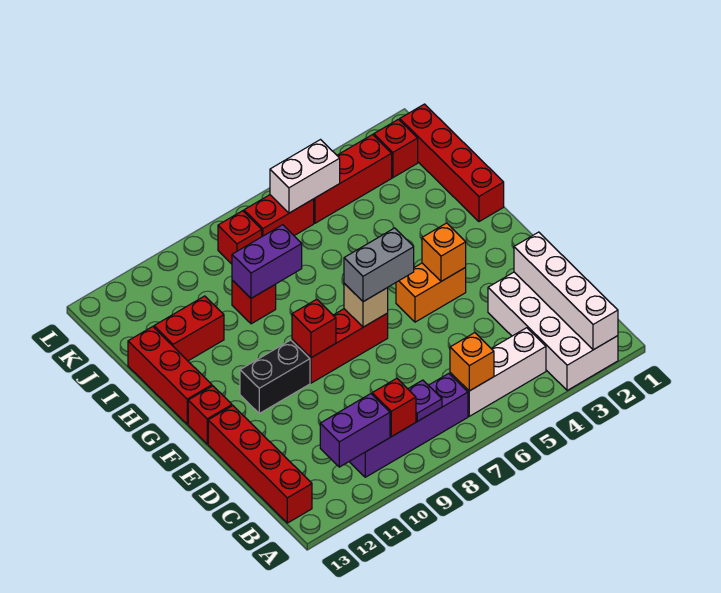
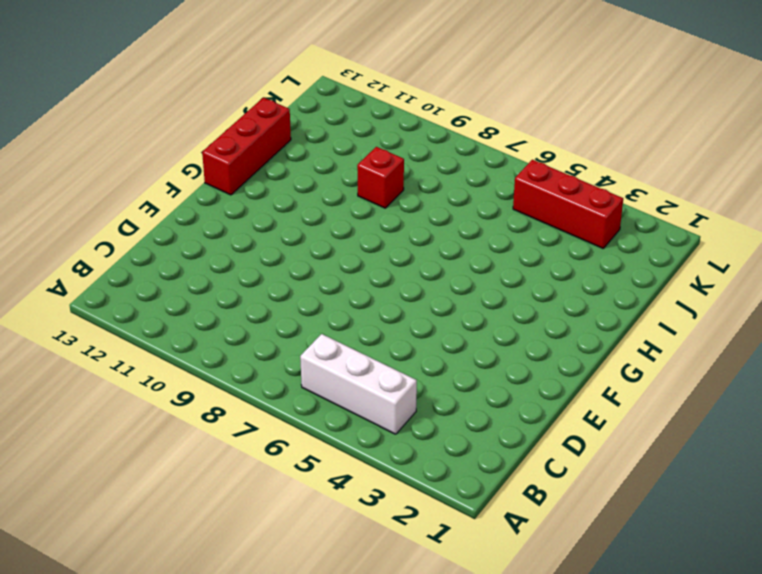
none -> white brick A2:D3 level 1
none -> purple brick B7:B10 level 1
none -> red brick B13:E13 level 1

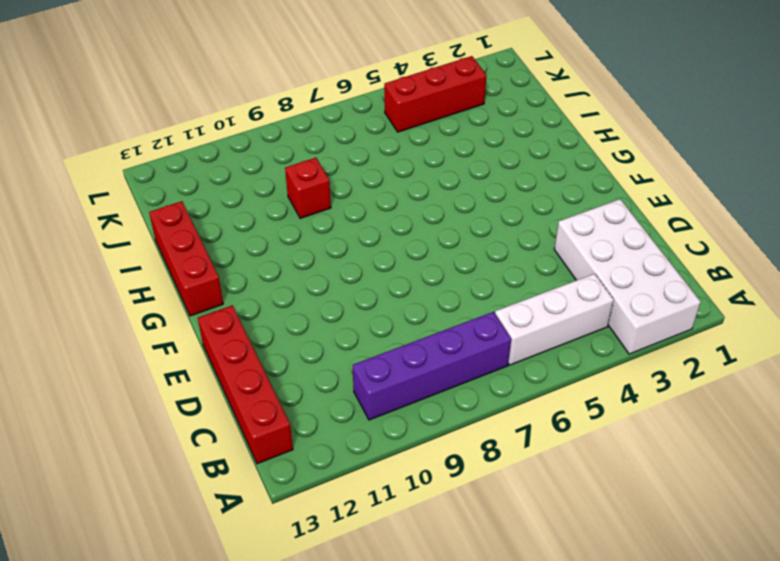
none -> orange brick F4:F5 level 1
none -> red brick F7:F9 level 1
none -> black brick F10:F11 level 1

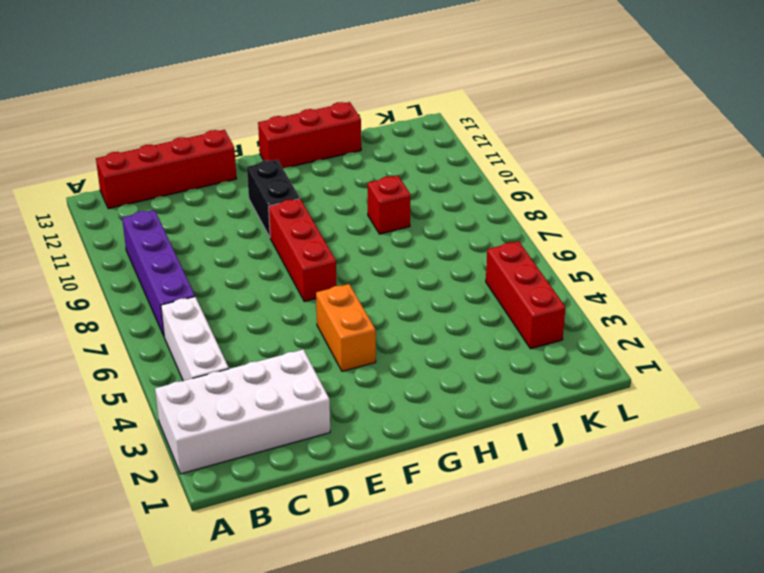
none -> red brick F13 level 1
none -> red brick H1:K1 level 1
none -> red brick I11:I12 level 1

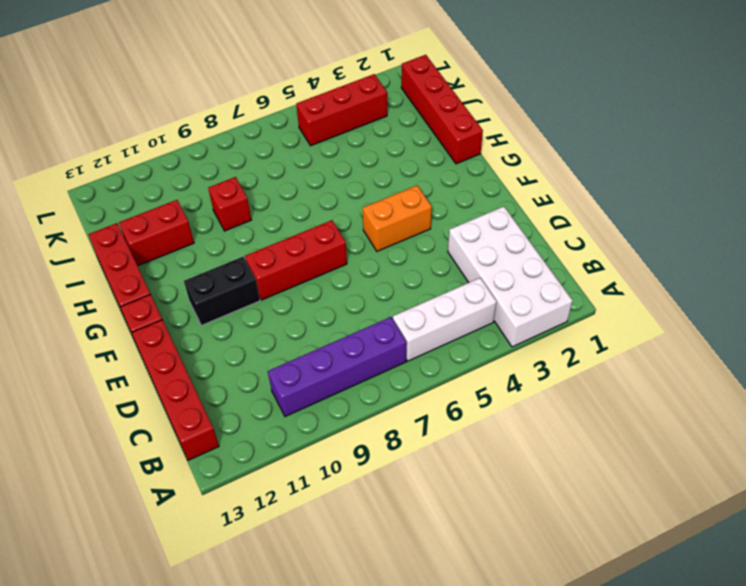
none -> red brick K2 level 1
none -> red brick K6:K7 level 1
none -> red brick K8 level 1

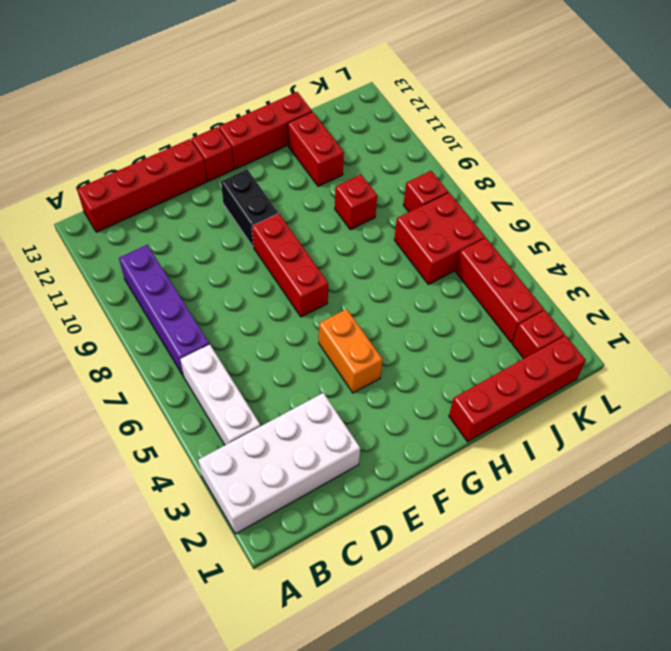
red brick J6:K7 level 1 -> red brick K6:K7 level 1
none -> white brick A2:D2 level 2
none -> orange brick B6 level 2
none -> purple plate B8 level 2

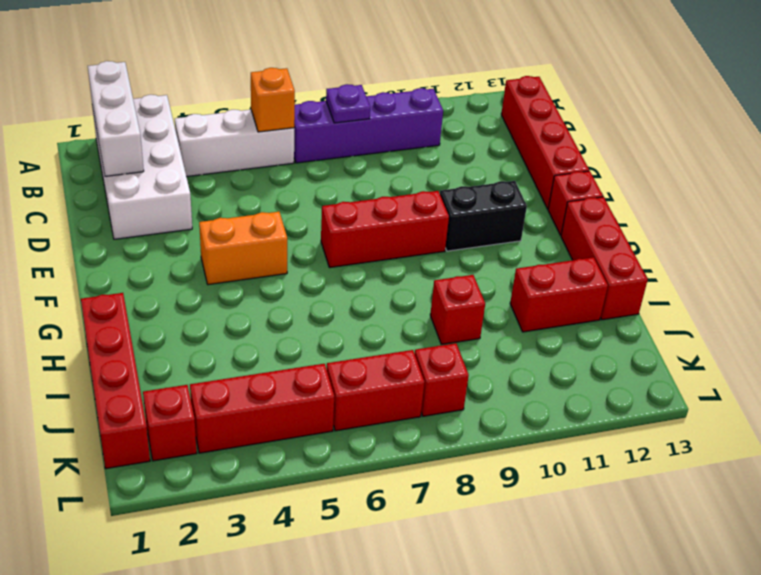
white brick A2:C2 level 2 -> white brick A2:D2 level 2
none -> red brick B9 level 2
none -> purple brick B10:B11 level 2
none -> orange brick F4 level 2

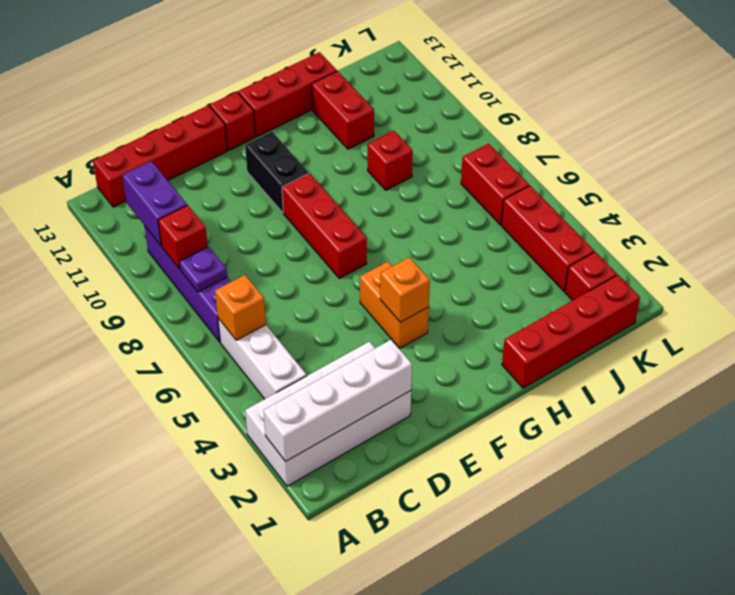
none -> red brick K8 level 1
none -> tan brick F7 level 2
none -> red brick F9 level 2

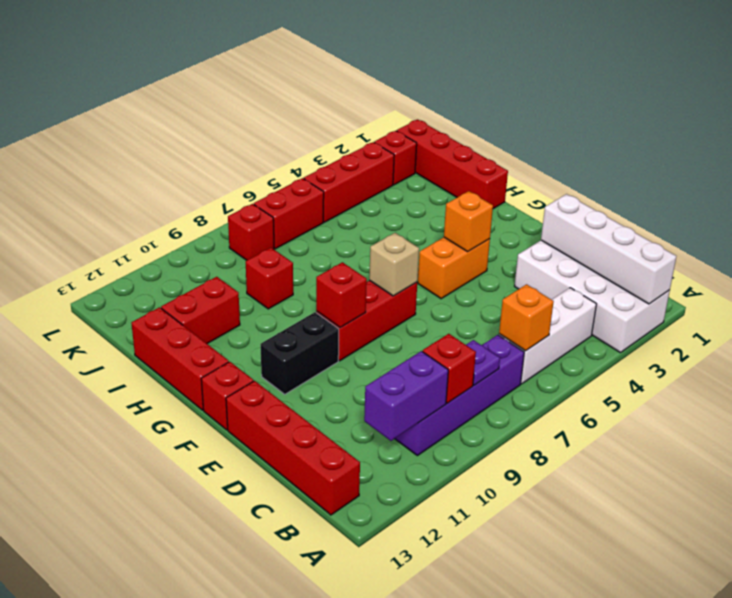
none -> purple brick I8:I9 level 2
none -> white brick K5:K6 level 2
none -> grey brick F6:F7 level 3

